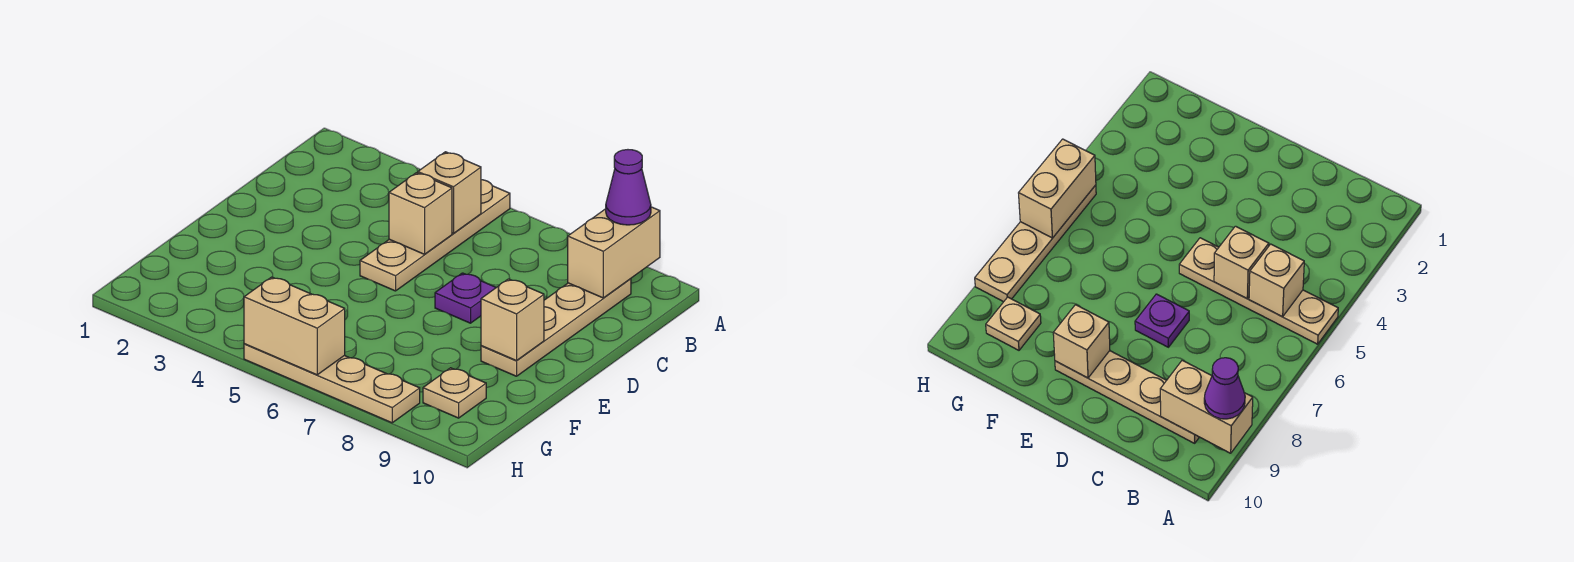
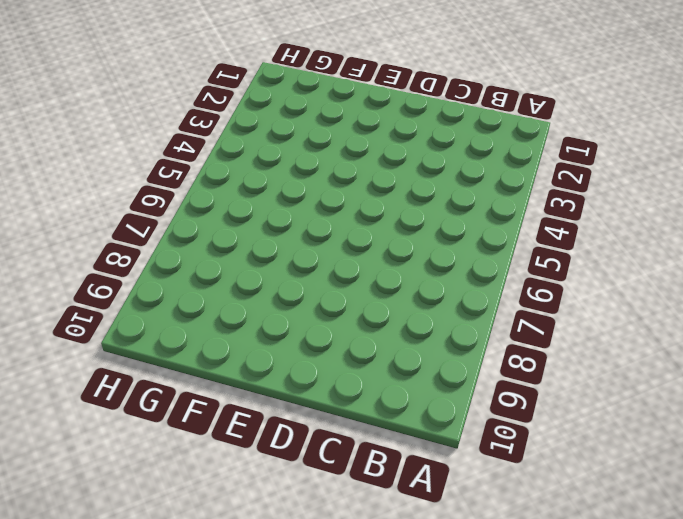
none -> tan plate A5:D5 level 1
none -> tan plate B9:E9 level 1

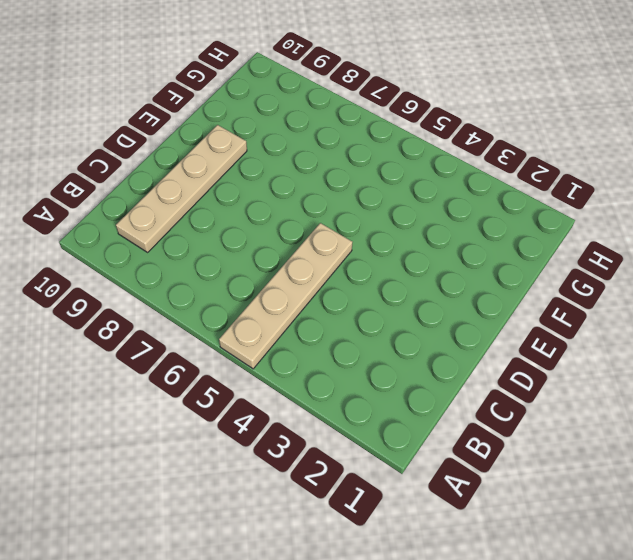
none -> purple plate D7 level 1
none -> tan plate G9 level 1

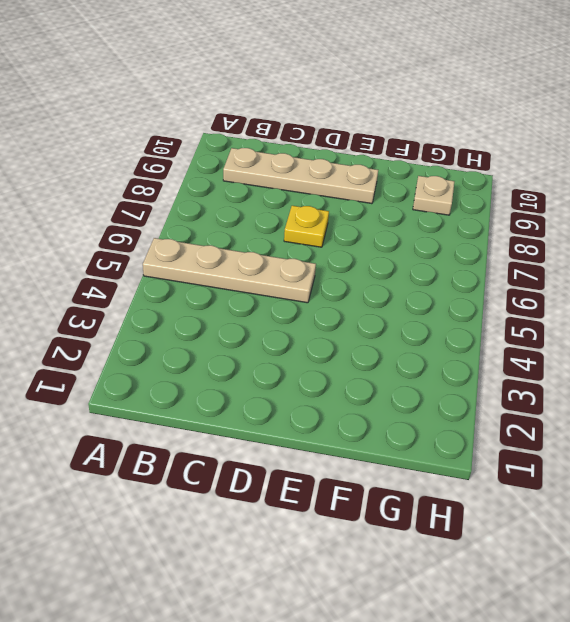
yellow plate D7 level 1 -> purple plate D7 level 1
none -> tan plate H5:H8 level 1
none -> tan brick A9:B9 level 2

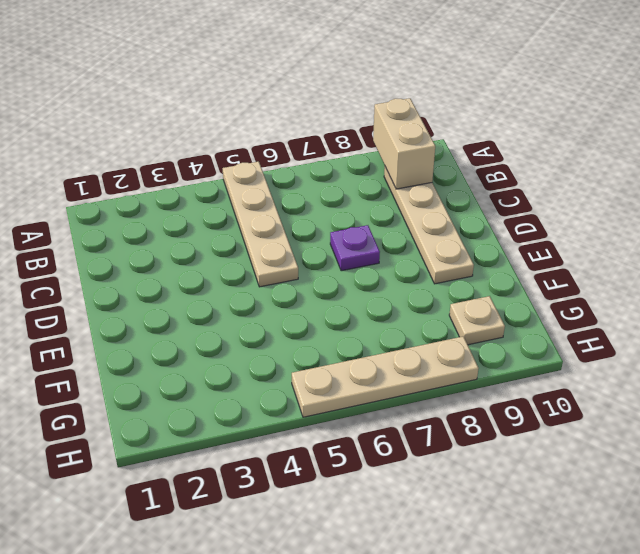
none -> tan brick B5 level 2
none -> tan brick C5 level 2

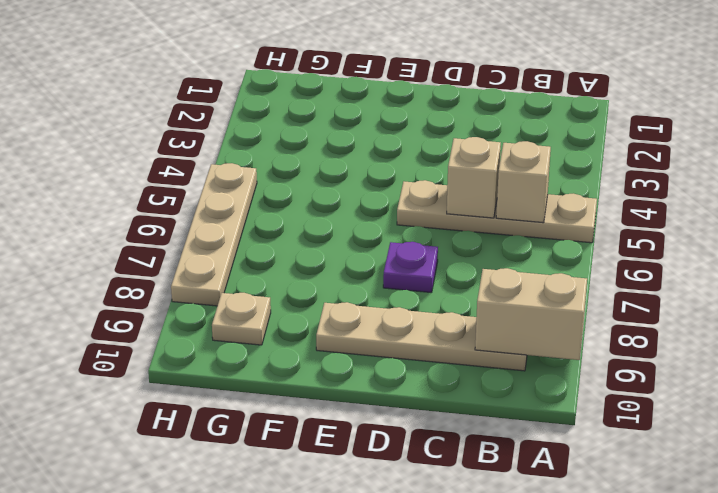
none -> tan brick E9 level 2
none -> tan brick H5:H6 level 2

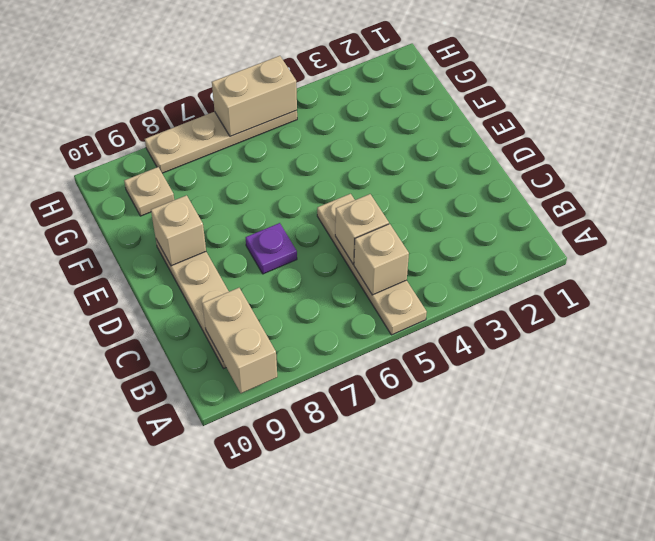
none -> purple cone A9 level 3

